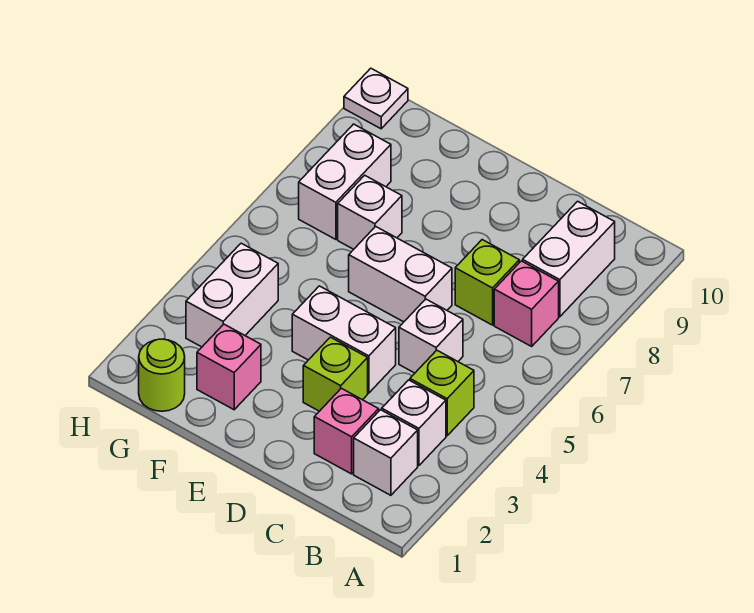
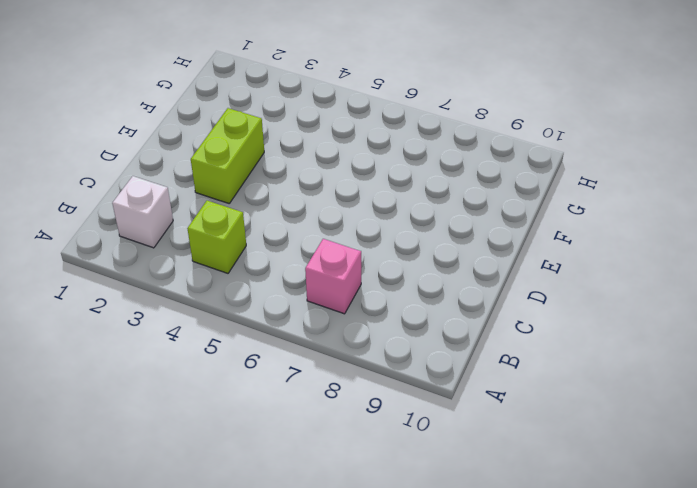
lime brick D3:E3 level 1 -> lime brick D3 level 1
none -> white brick B3 level 1
none -> white brick B8:B9 level 1
none -> pink brick C2 level 1

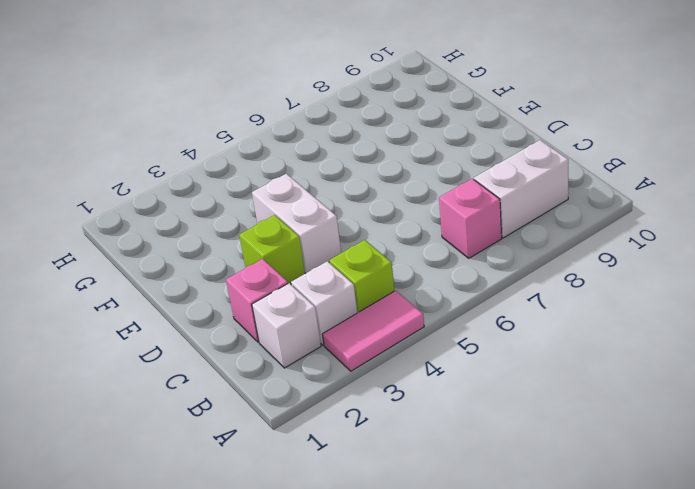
pink tile A3:A4 level 1 -> none
none -> white brick C5 level 1
none -> lime brick C7 level 1
none -> white brick D6:E6 level 1

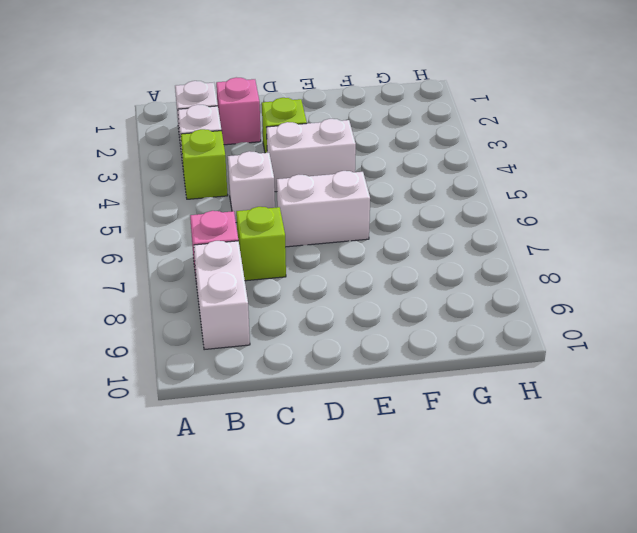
none -> pink brick F2 level 1
none -> white brick F7 level 1
none -> lime round brick G1 level 1

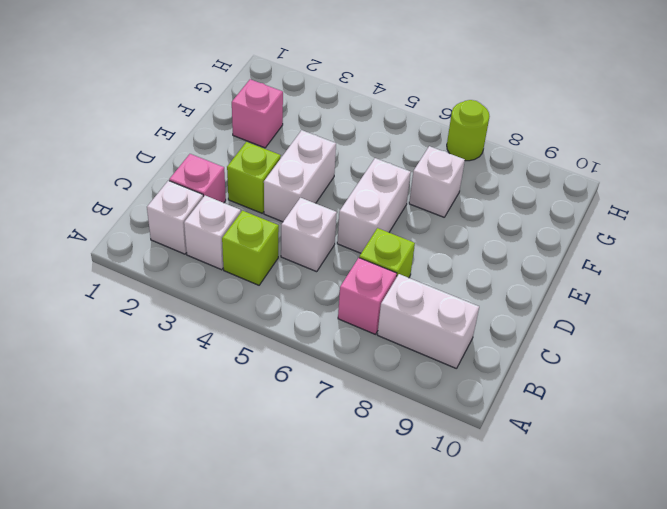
lime round brick H7 level 1 -> lime round brick G1 level 1
none -> white brick G3:G4 level 1
none -> white brick G7:G8 level 1
none -> white plate H10 level 1

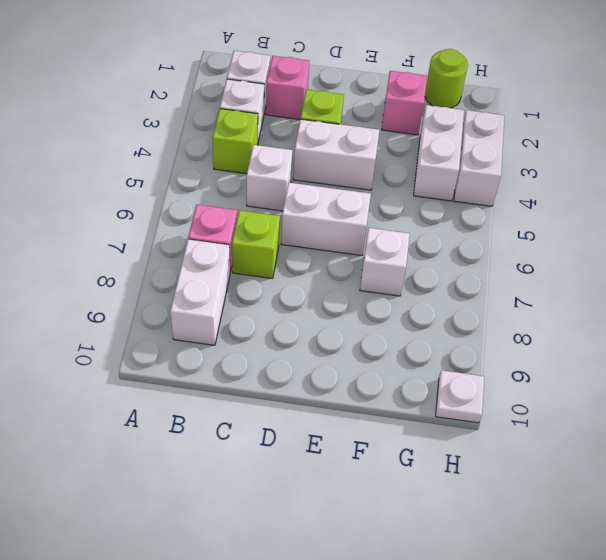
white brick H3:H4 level 1 -> white brick G7:G8 level 1

